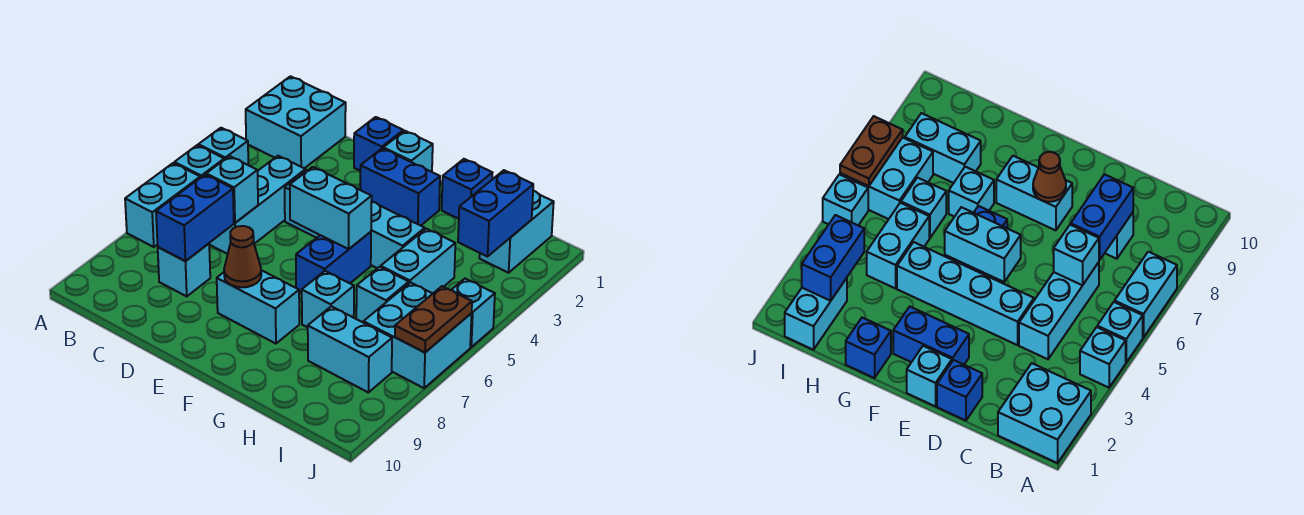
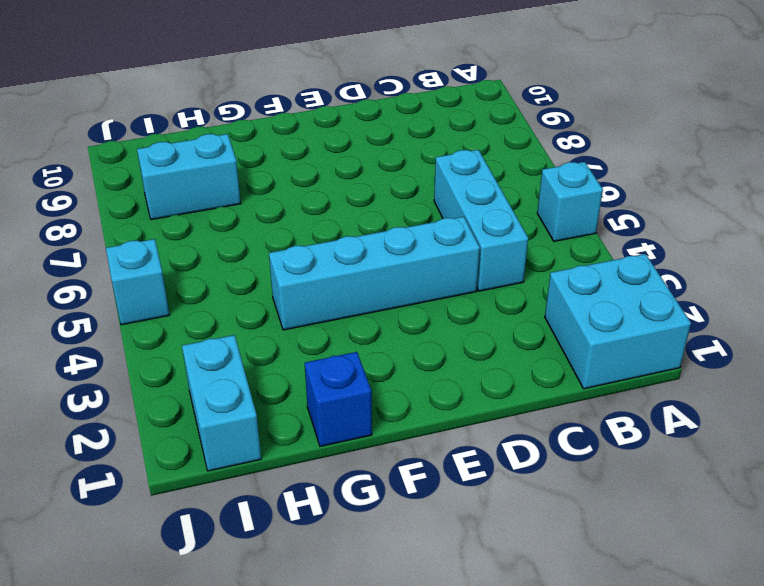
none -> cyan brick A4 level 1
none -> cyan brick A6:A7 level 1
none -> cyan brick C8 level 1

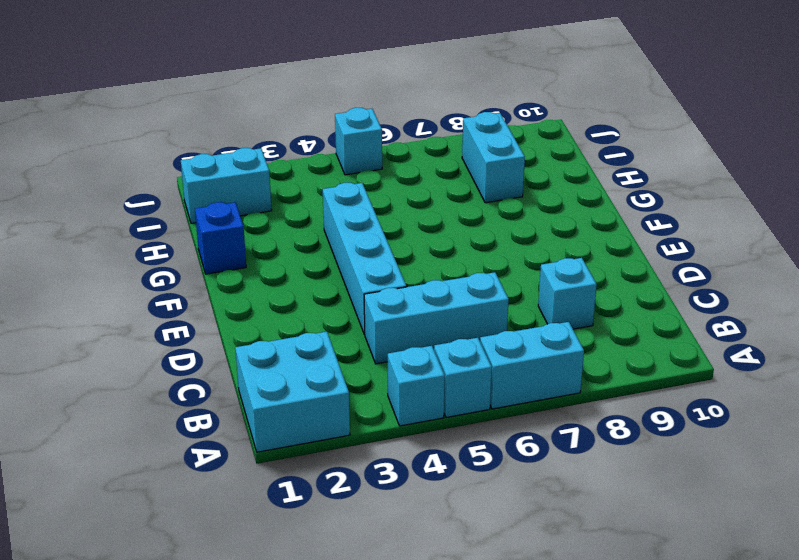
none -> blue brick D1 level 1
none -> cyan brick E1 level 1
none -> blue brick E2:F2 level 1

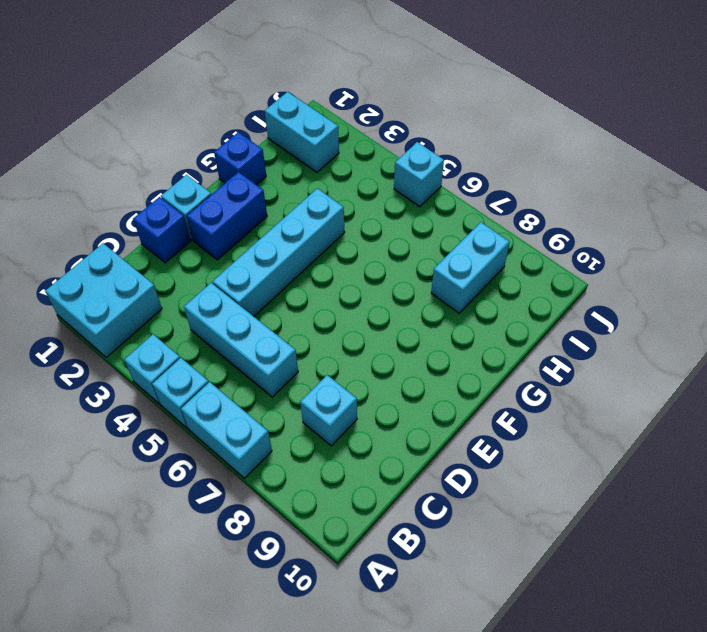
none -> cyan brick E8:F8 level 1
none -> blue brick F5:F6 level 1
none -> cyan brick G7 level 1

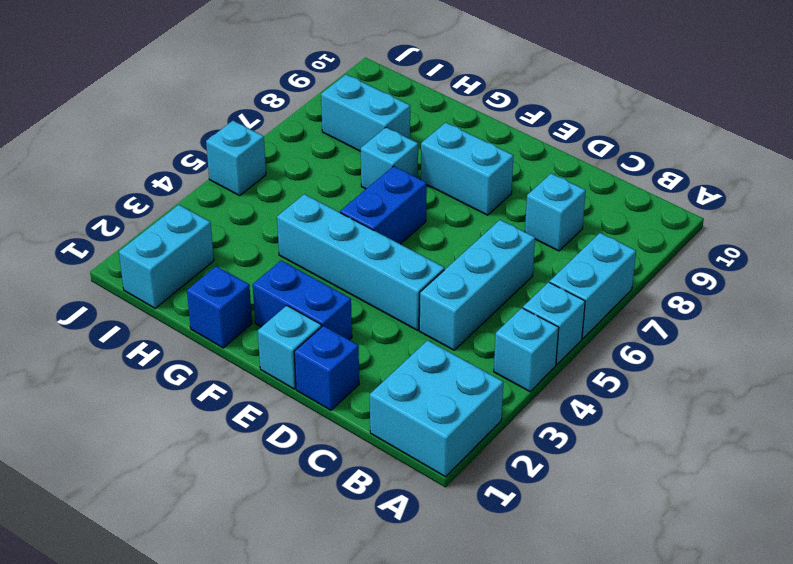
none -> cyan brick H4:H5 level 1
none -> cyan brick H6 level 1
none -> cyan brick I6:J7 level 1

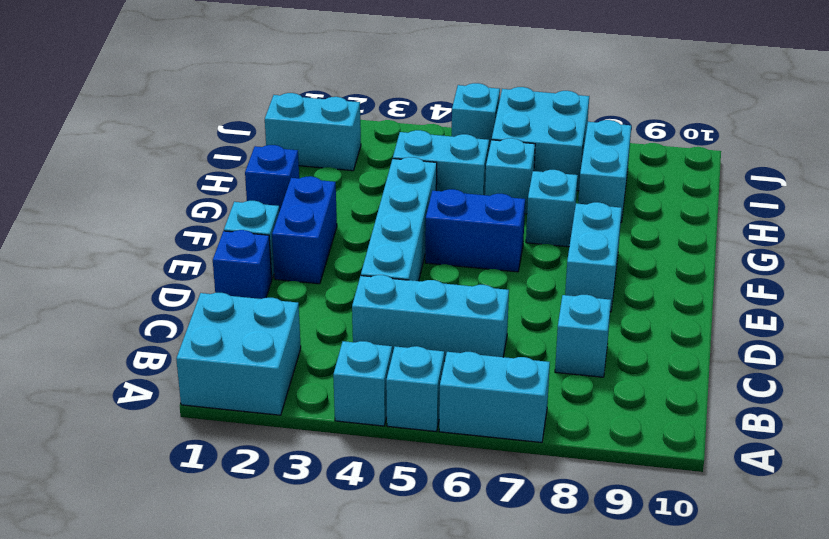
none -> cyan brick C6 level 2
none -> blue brick C7:C8 level 2
none -> cyan brick E5:F5 level 2

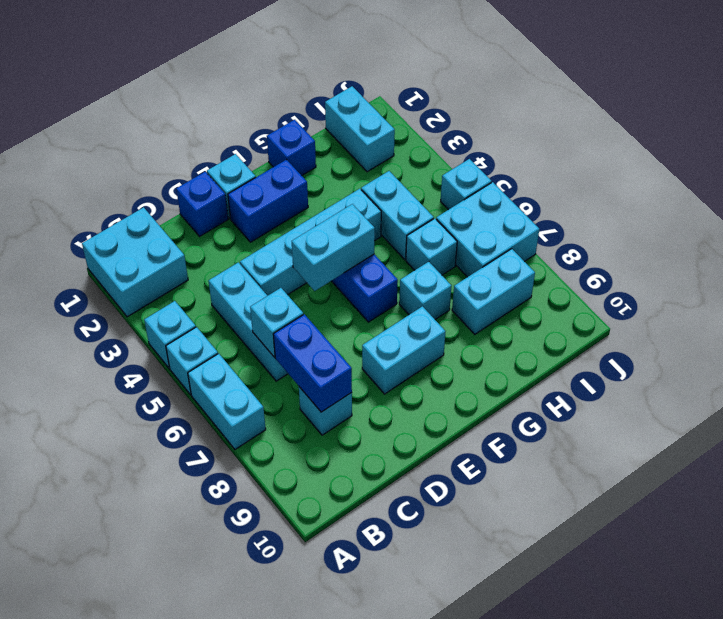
none -> brown cone E8 level 2
none -> blue brick I2:I3 level 2
none -> brown plate J6:J7 level 2

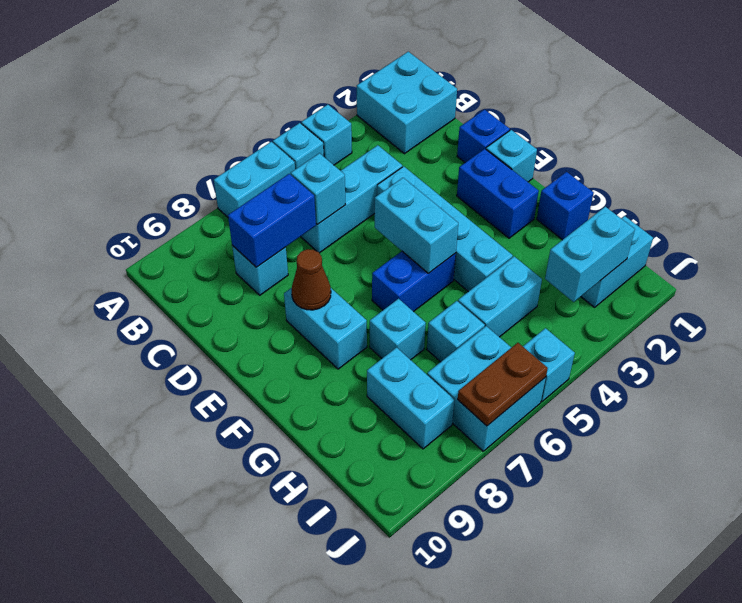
cyan brick I2:I3 level 2 -> blue brick I2:I3 level 2

